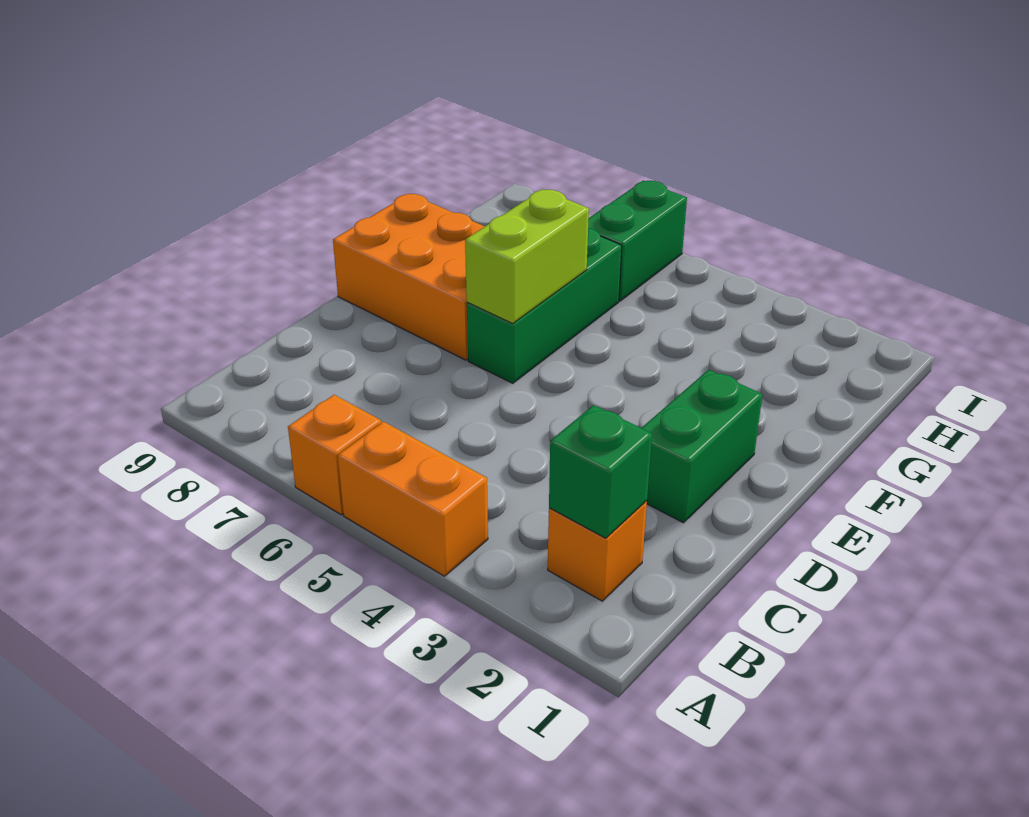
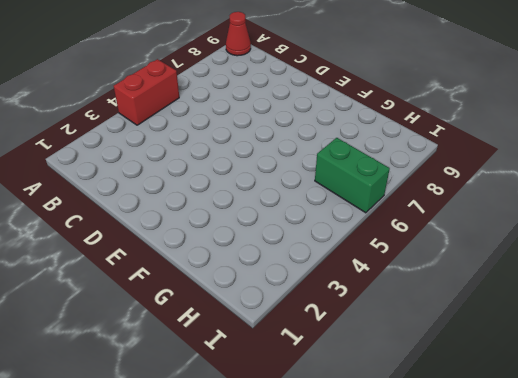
red brick A4:A5 level 1 -> orange brick A4:A5 level 1
red cone A9 level 1 -> none
none -> orange brick A6 level 1
none -> orange brick B2 level 1

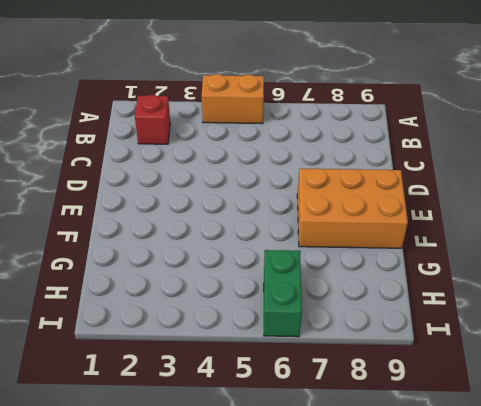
red brick B2 level 1 -> orange brick B2 level 1
none -> orange brick A6 level 1
none -> green brick D2:E2 level 1

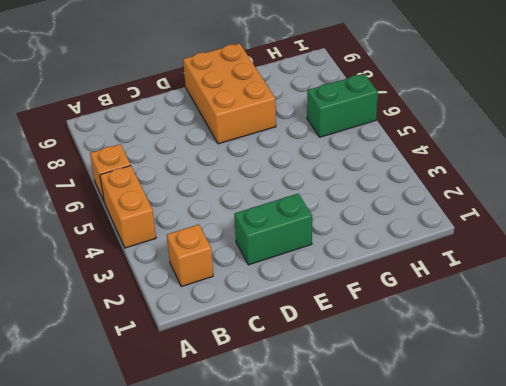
none -> green brick E6:G6 level 1
none -> green brick B2 level 2

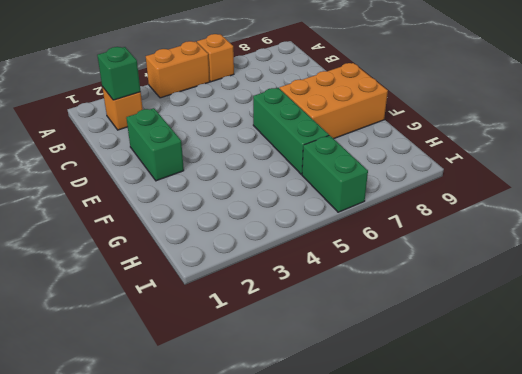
none -> lime brick E6:F6 level 2

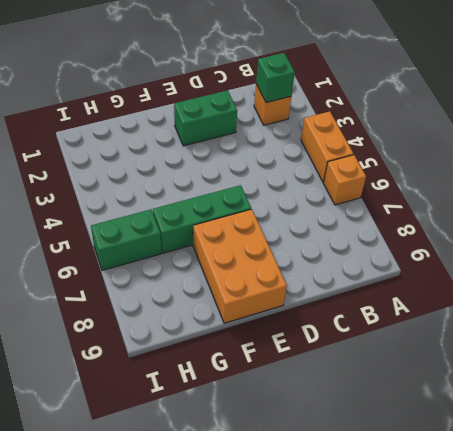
none -> lime brick E6:F6 level 2

